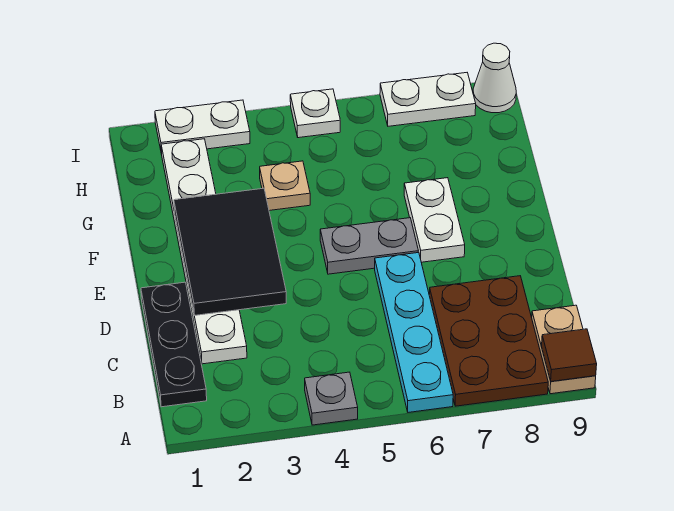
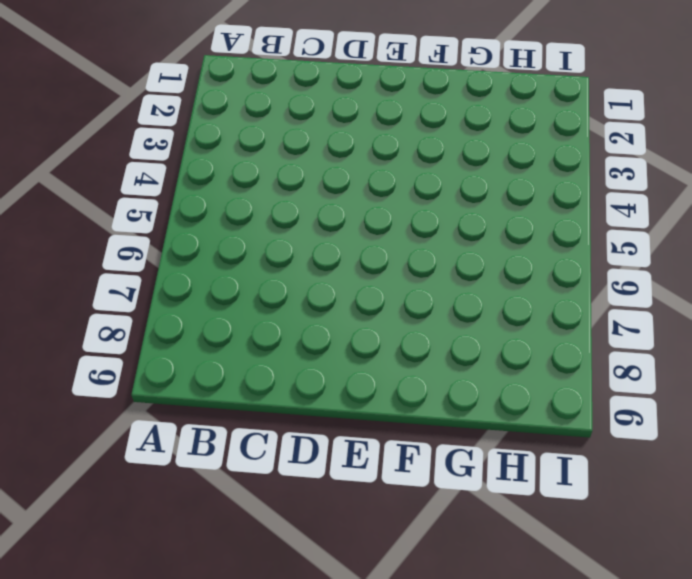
none -> grey plate A4 level 1
none -> cyan plate A6:D6 level 1
none -> brown plate A7:C8 level 1

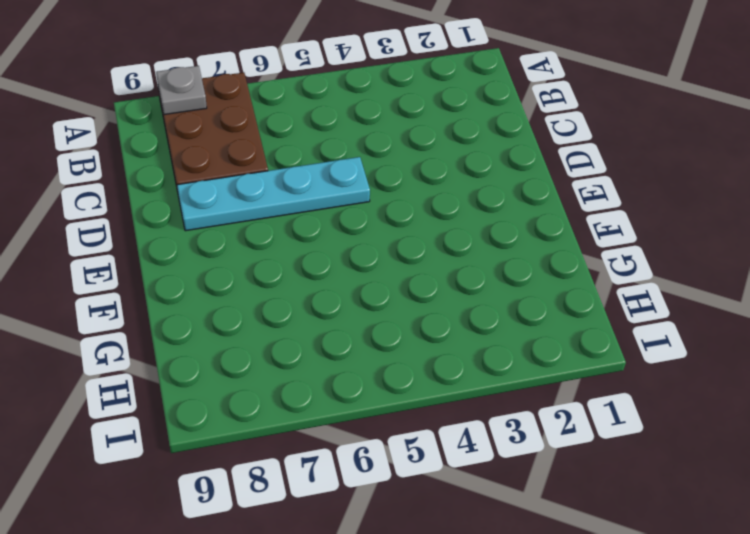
grey plate A8 level 2 -> grey plate A4 level 1
cyan plate D5:D8 level 1 -> cyan plate A6:D6 level 1
none -> tan plate A9:B9 level 1
none -> black plate B1:D1 level 1
none -> white plate C2:H2 level 1

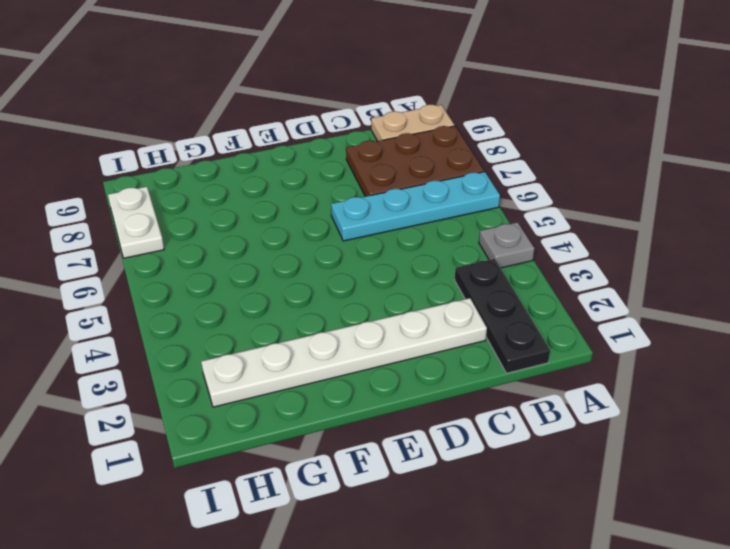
black plate B1:B3 level 1 -> black plate B1:D1 level 1
none -> grey plate E5:E6 level 1
none -> white plate E7:F7 level 1
none -> tan plate G4 level 1

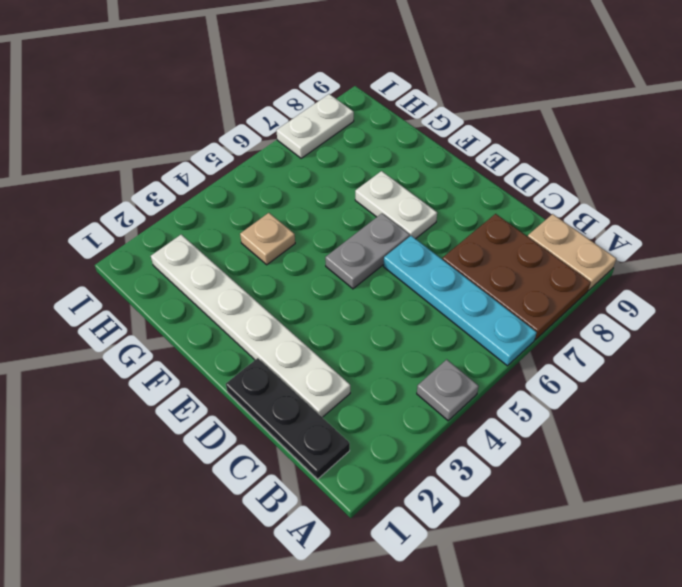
none -> white plate I2:I3 level 1
none -> white plate I5 level 1
none -> white cone I9 level 1

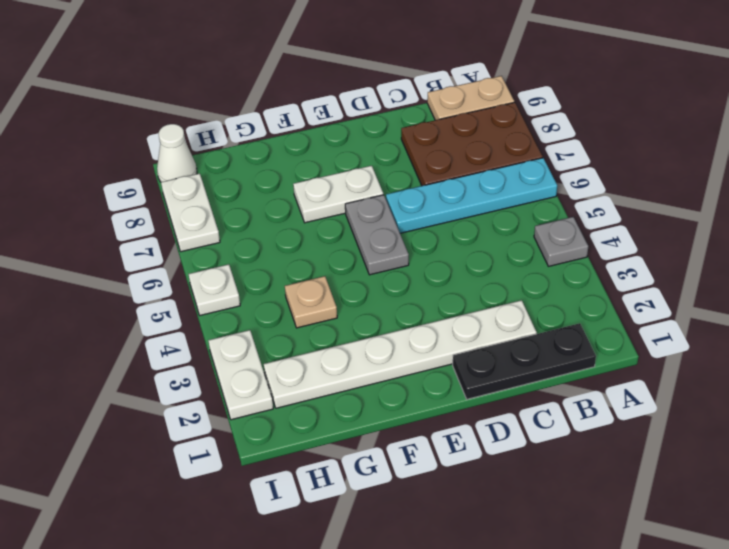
none -> brown tile A9 level 2
none -> black tile D2:F3 level 2

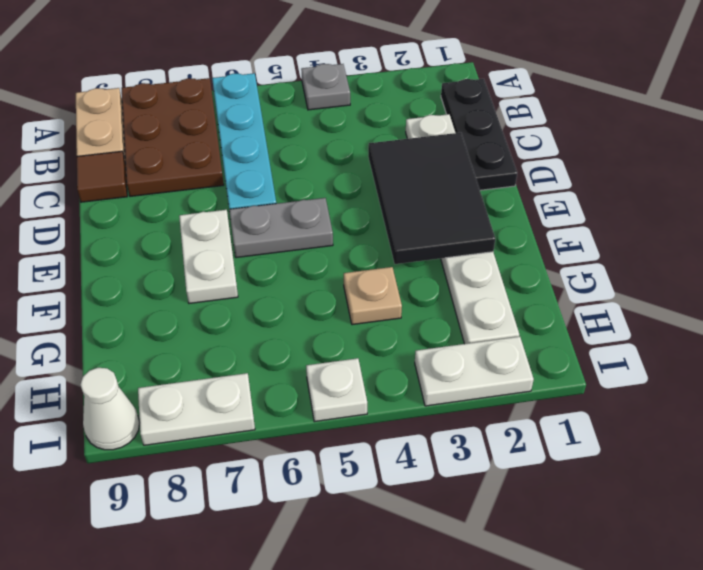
brown tile C9 level 1 -> brown tile A9 level 2

